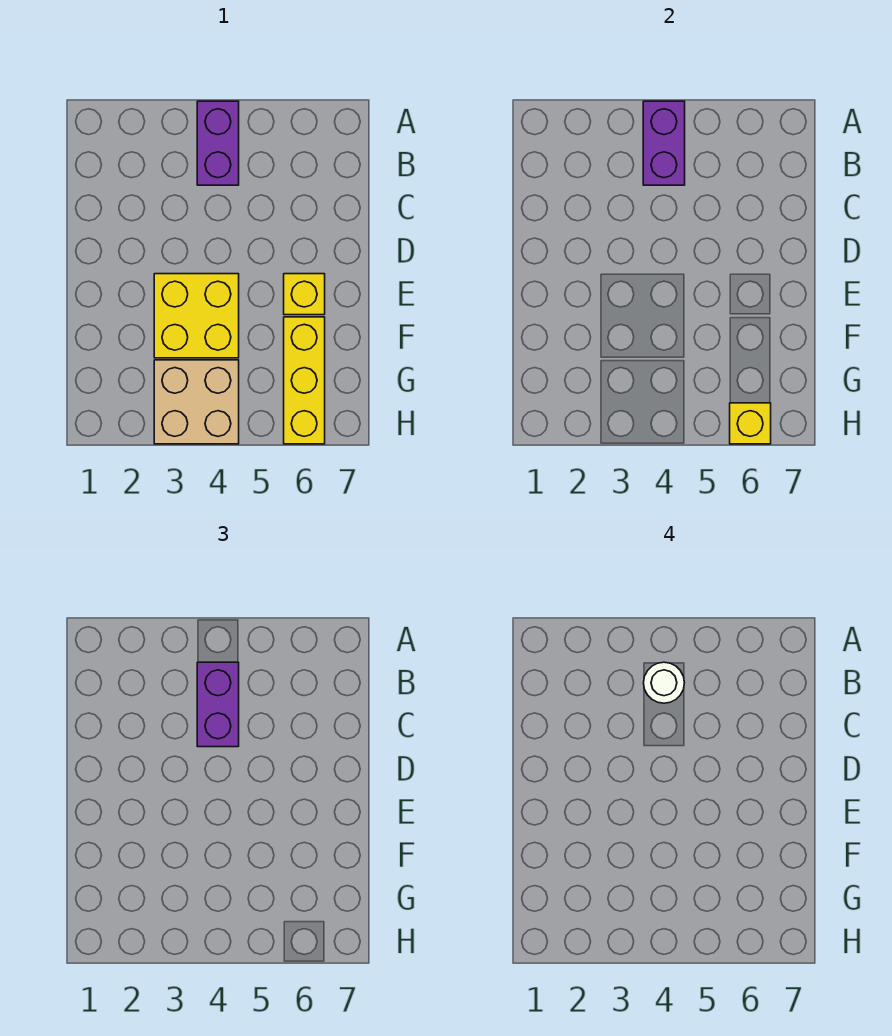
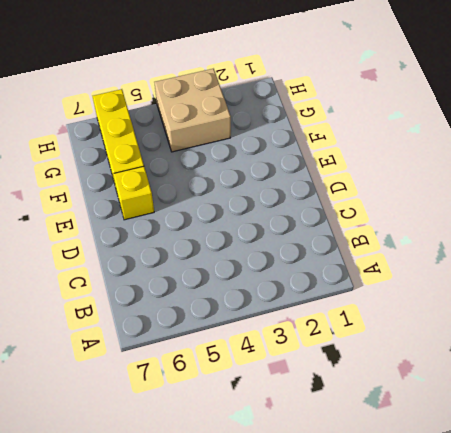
none -> purple brick A4:B4 level 1
none -> yellow brick E3:F4 level 1

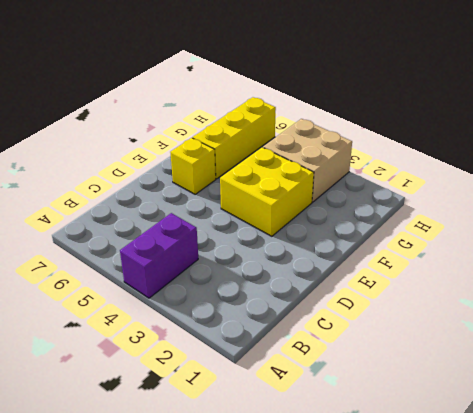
none -> purple brick A4:B4 level 2
none -> yellow brick H6 level 2

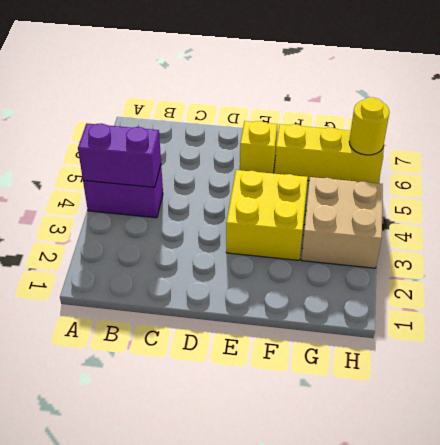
yellow round brick H6 level 2 -> yellow brick H6 level 2
none -> purple brick B4:C4 level 3
none -> white round brick B4 level 4

